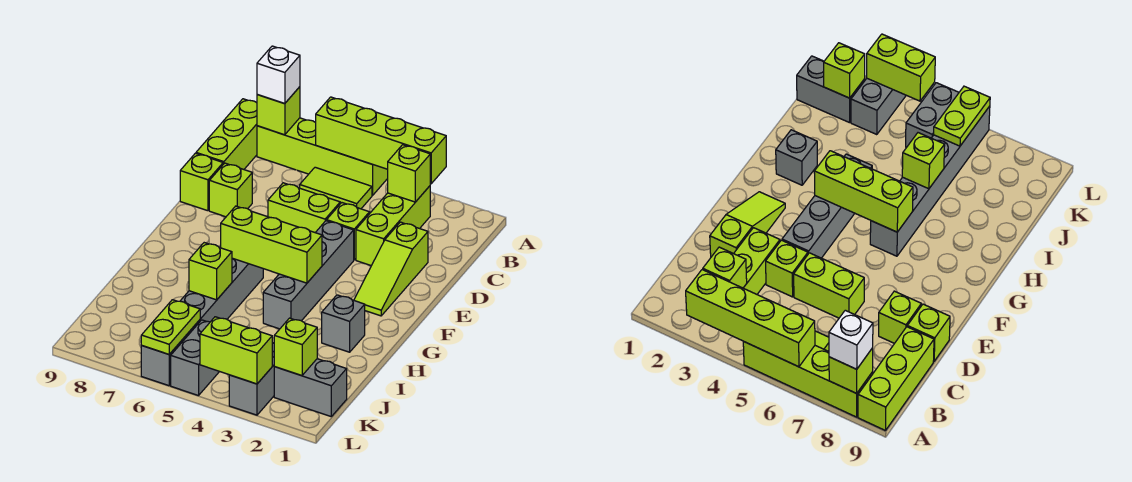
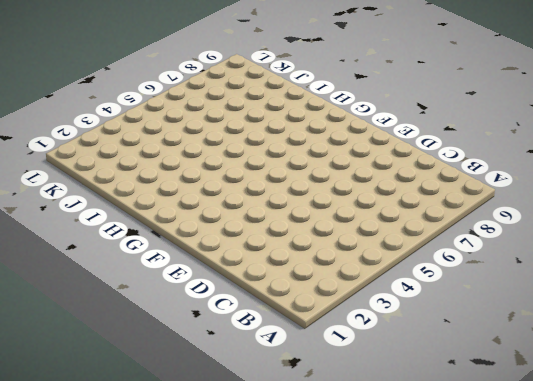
none -> lime brick A5:A8 level 1
none -> lime brick A9:C9 level 1
none -> lime brick B3:D3 level 1

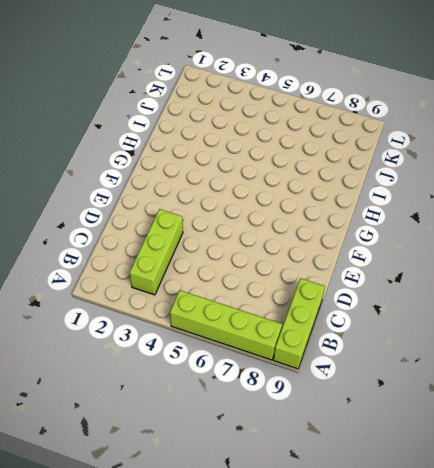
none -> lime tile B5:B6 level 1
none -> lime slope D2:F2 level 1 top D
none -> lime brick D4 level 1

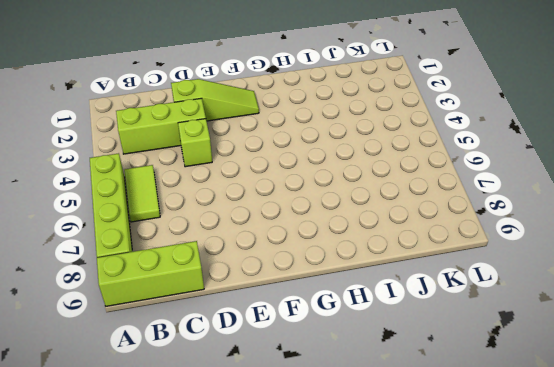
none -> lime brick D5:D6 level 1
none -> lime brick D8 level 1
none -> lime brick D9 level 1

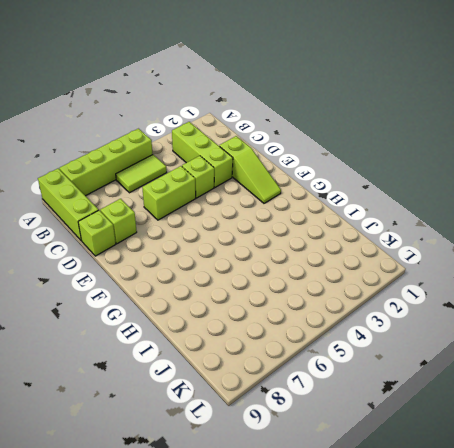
none -> grey brick E4:H4 level 1
none -> grey brick G6:L6 level 1
none -> grey brick H2 level 1

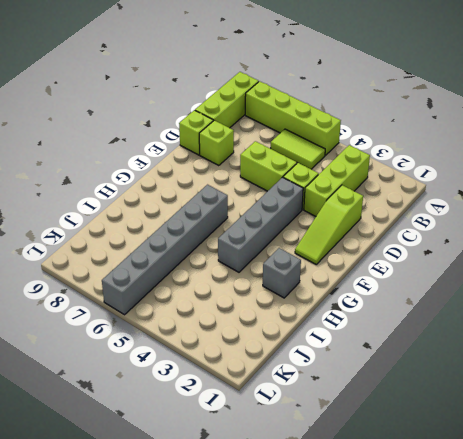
none -> grey brick K1:K2 level 1
none -> grey brick K3:L3 level 1
none -> grey brick K5:L5 level 1

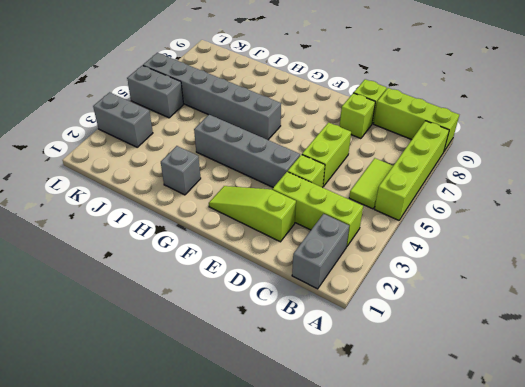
grey brick B1:B2 level 1 -> grey brick K1:K2 level 1
none -> lime brick A3:A6 level 2
none -> lime brick A8 level 2
none -> lime brick B3 level 2

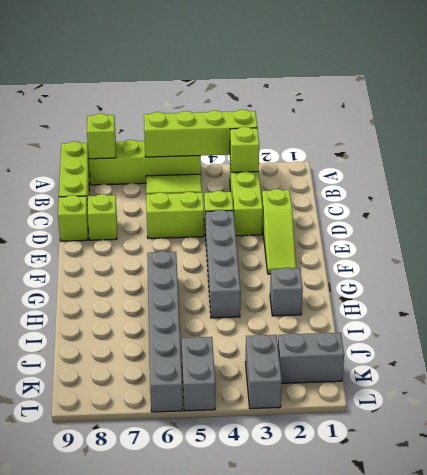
none -> lime brick G4:G6 level 2
none -> lime brick I6 level 2
none -> lime brick K2 level 2

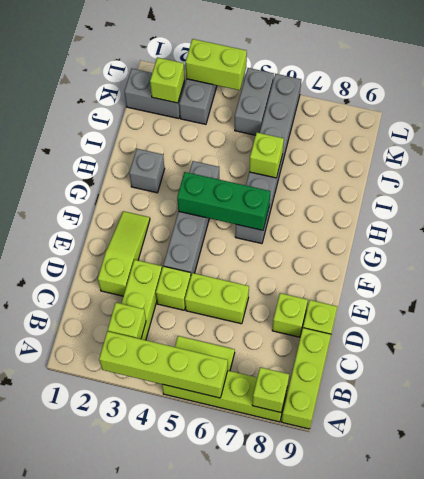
green brick G4:G6 level 2 -> lime brick G4:G6 level 2
none -> lime plate K6:L6 level 2
none -> white brick A8 level 3

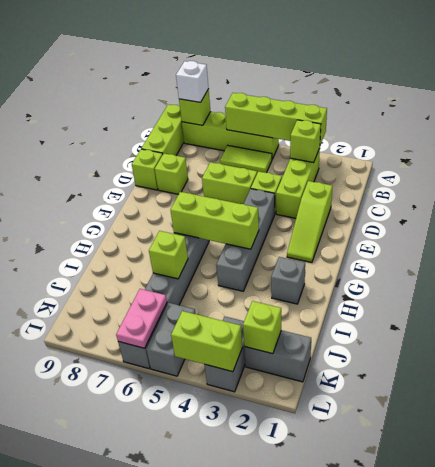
pink plate K6:L6 level 2 -> lime plate K6:L6 level 2

